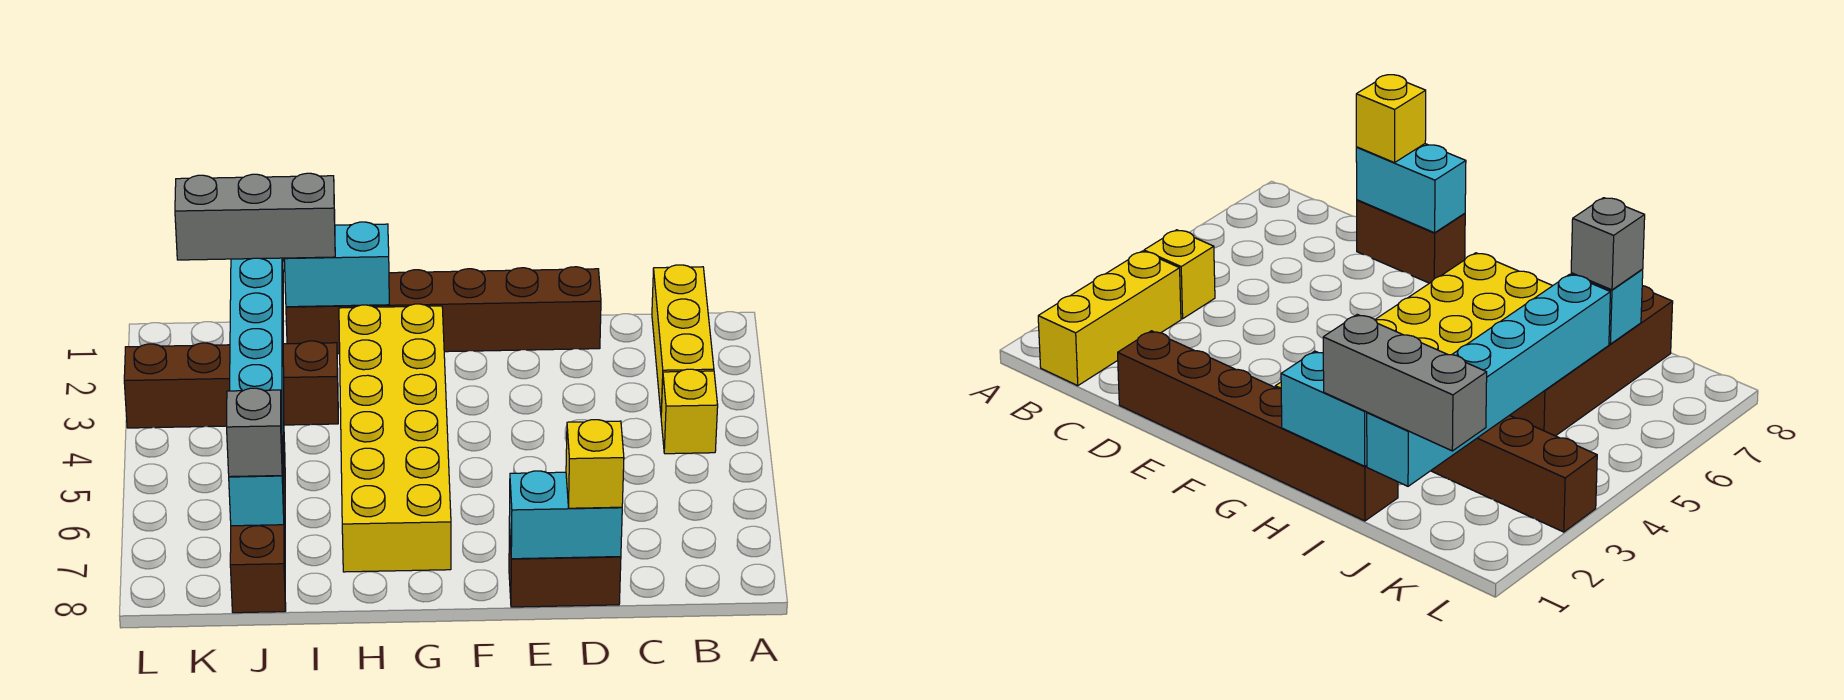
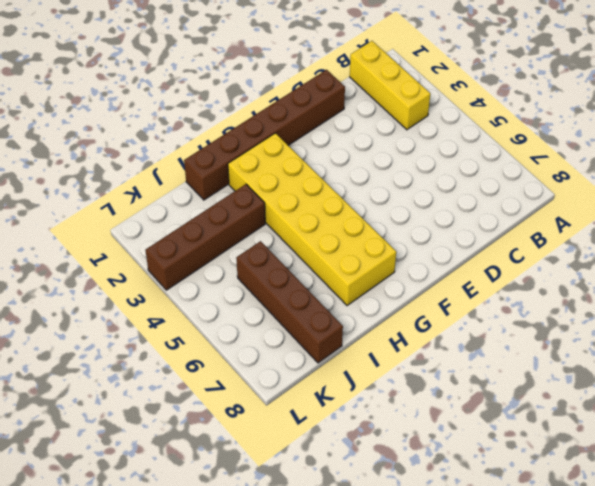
none -> yellow brick B4 level 1
none -> brown brick D8:E8 level 1
none -> cyan brick D8:E8 level 2

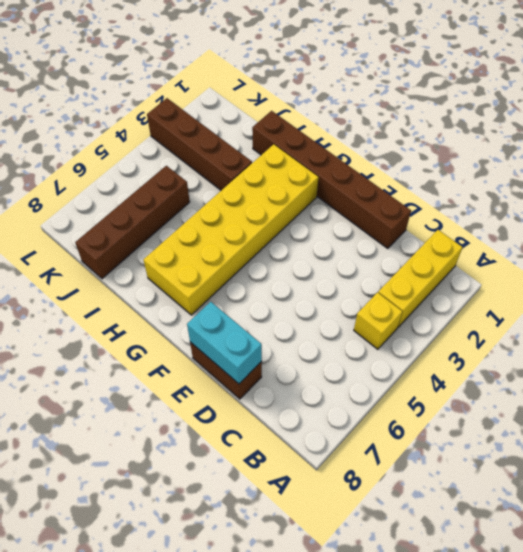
none -> cyan brick H1:I1 level 2
none -> cyan brick J1:J6 level 2
none -> cyan brick J7 level 2

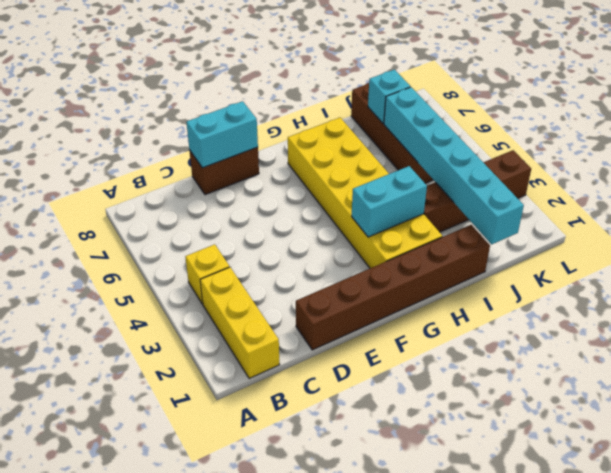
cyan brick G3:H3 level 2 -> cyan brick H1:I1 level 2
none -> yellow brick D8 level 3
none -> grey brick I1:K1 level 3
none -> grey brick J7 level 3

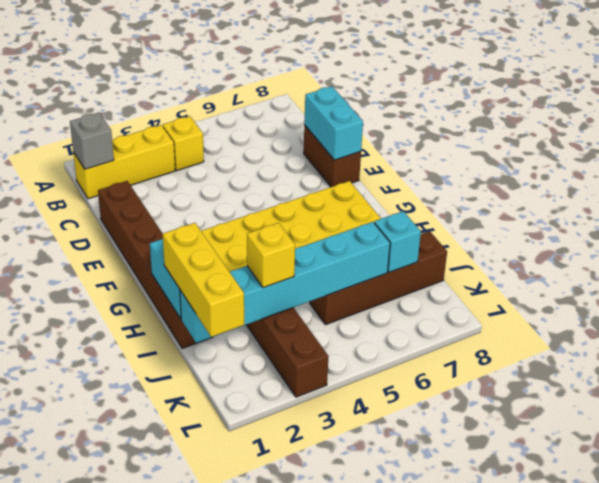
grey brick B1 level 2 -> grey brick J7 level 3
yellow brick I1:K1 level 3 -> grey brick I1:K1 level 3
yellow brick J3 level 3 -> yellow brick D8 level 3

